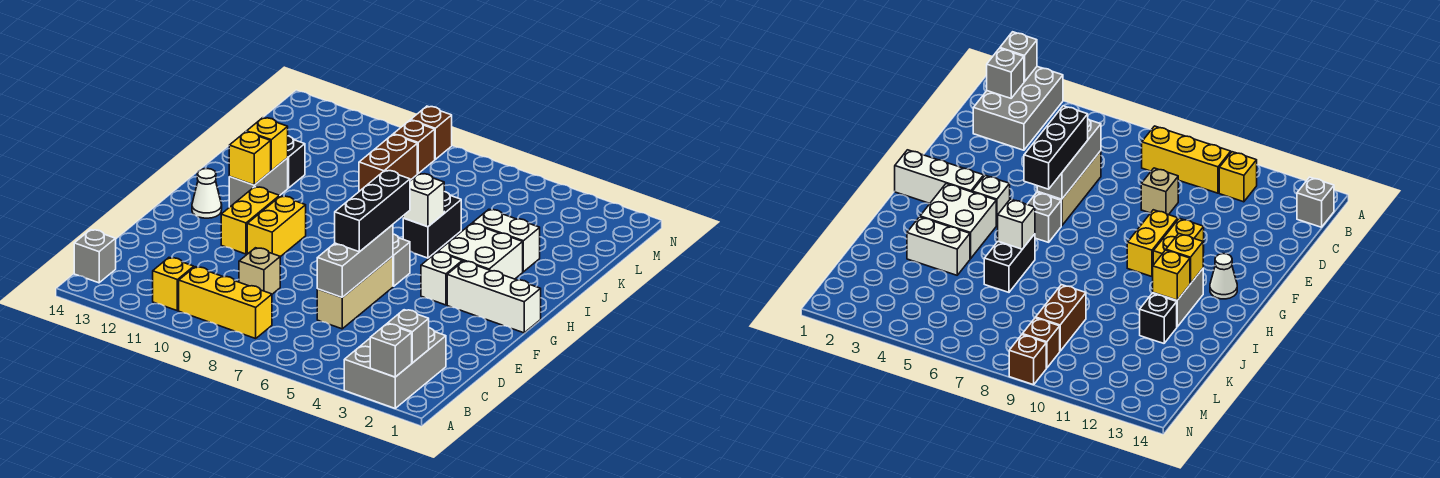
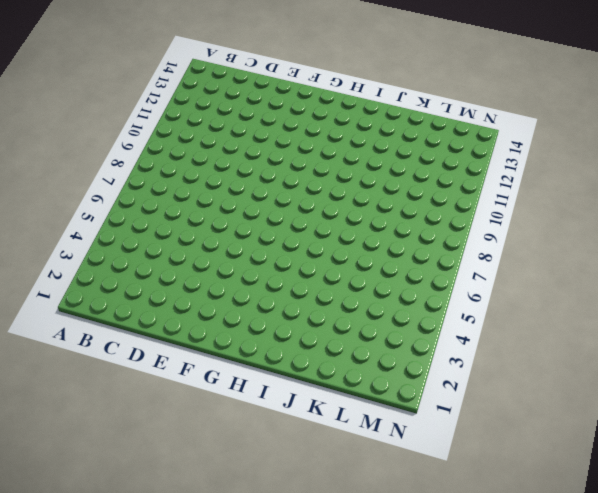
none -> grey brick A2:C3 level 1
none -> yellow brick B8:B10 level 1
none -> yellow brick B11 level 1

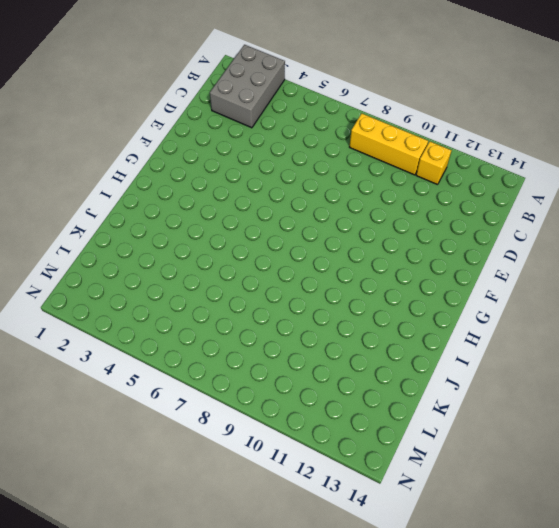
none -> grey brick B14 level 1
none -> tan brick D6:F6 level 1
none -> tan brick D9 level 1

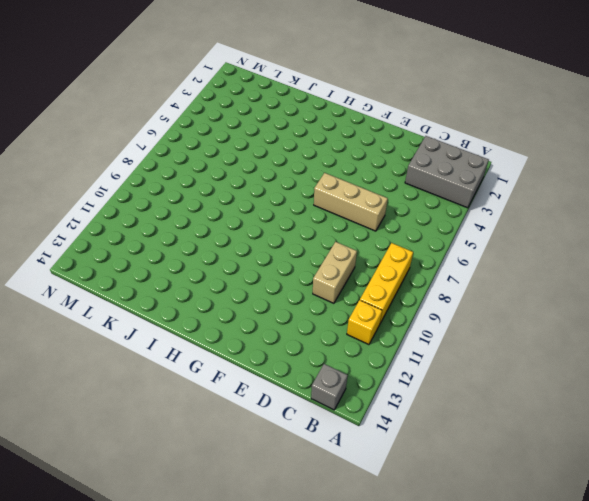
tan brick D9:D10 level 1 -> tan brick D9 level 1
none -> yellow brick F10:G10 level 1
none -> yellow brick F11:G11 level 1
none -> white brick G1:G3 level 1

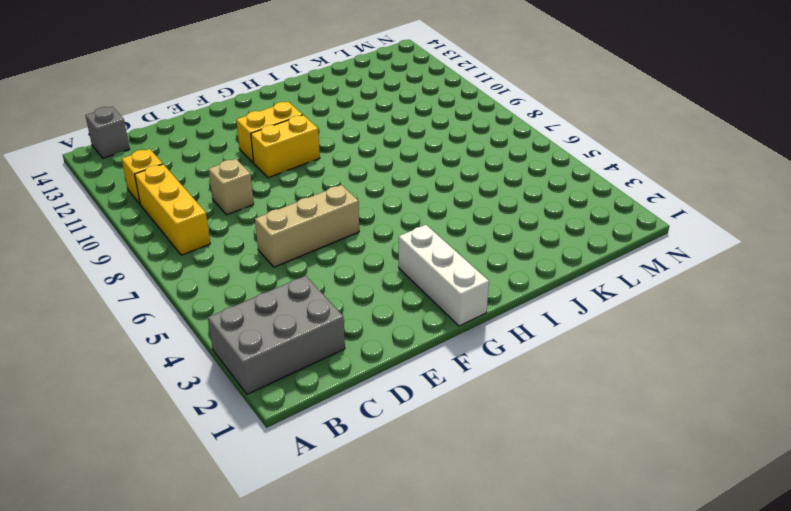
none -> white brick G4 level 1
none -> grey brick G6 level 1
none -> white cone G13 level 1

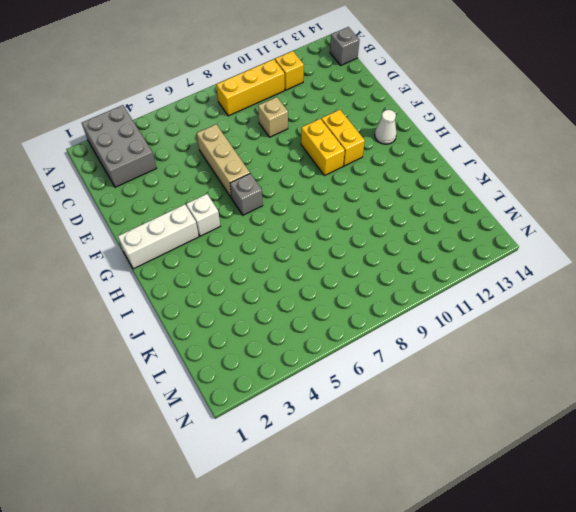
none -> white brick H3:I4 level 1
none -> grey brick H12:I12 level 1
none -> black brick I6:J6 level 1

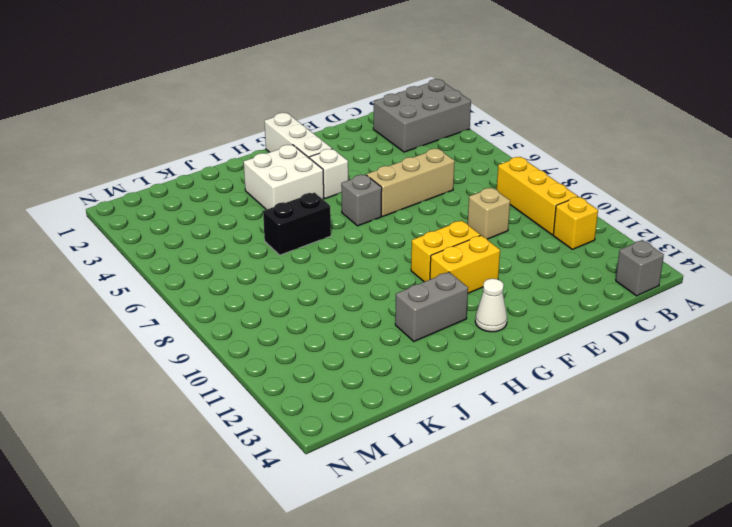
none -> white brick J3:J4 level 1
none -> black brick J12 level 1
none -> brown brick K9:L9 level 1

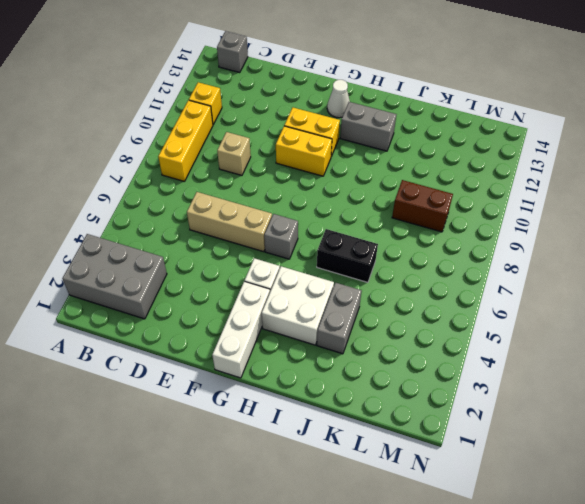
grey brick J3:J4 level 1 -> white brick J3:J4 level 1
none -> black brick J12 level 1
none -> brown brick M9 level 1
none -> brown brick N9 level 1

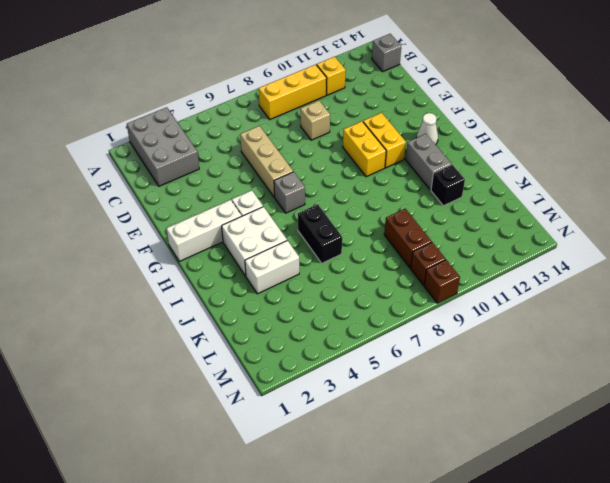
none -> grey brick A2 level 2
none -> grey brick B2 level 2
none -> grey brick D6:F6 level 2

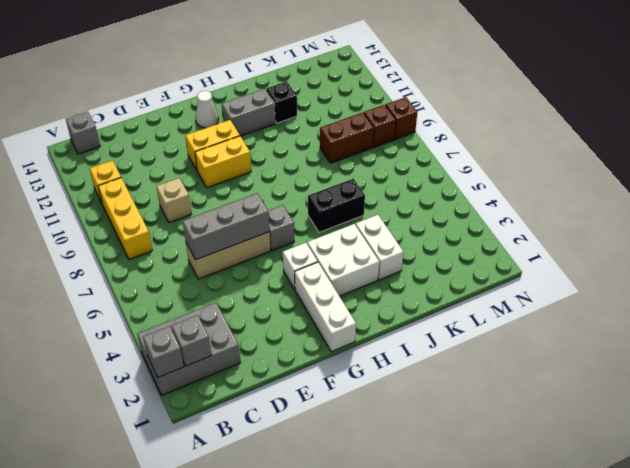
none -> yellow brick H12 level 2
none -> white brick I6 level 2
none -> yellow brick I12 level 2

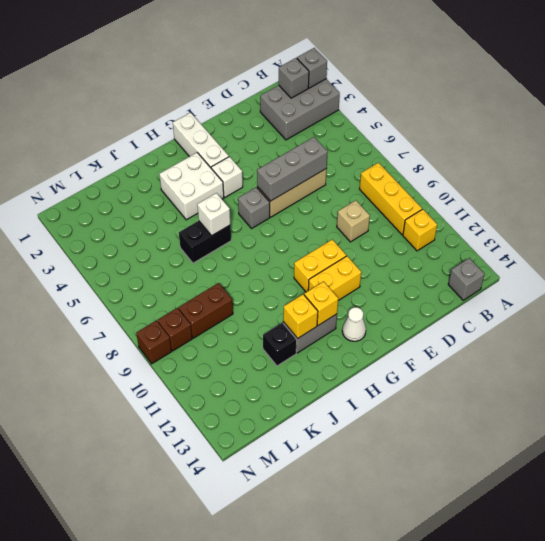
none -> white brick J3:J4 level 1
none -> black brick E6:G6 level 3

